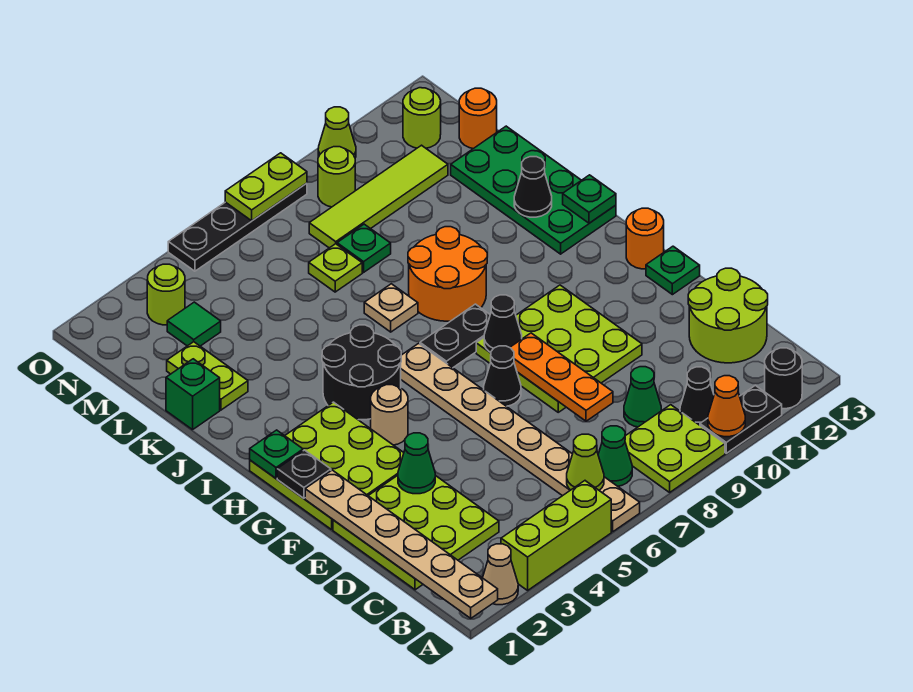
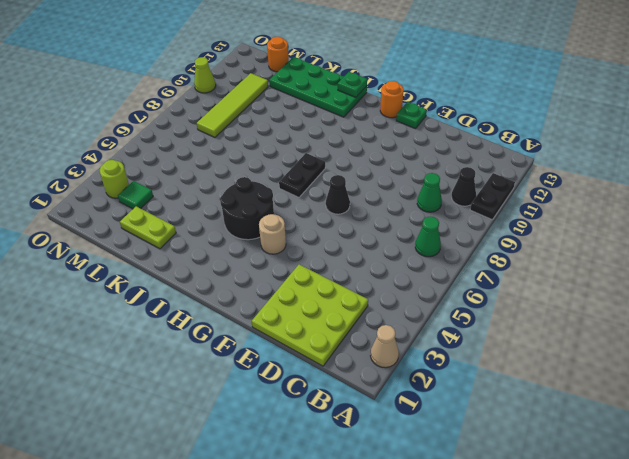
none -> lime brick A3:A5 level 1
none -> tan plate A6:H6 level 1
none -> lime plate A8:B9 level 1
none -> black round brick A12 level 1

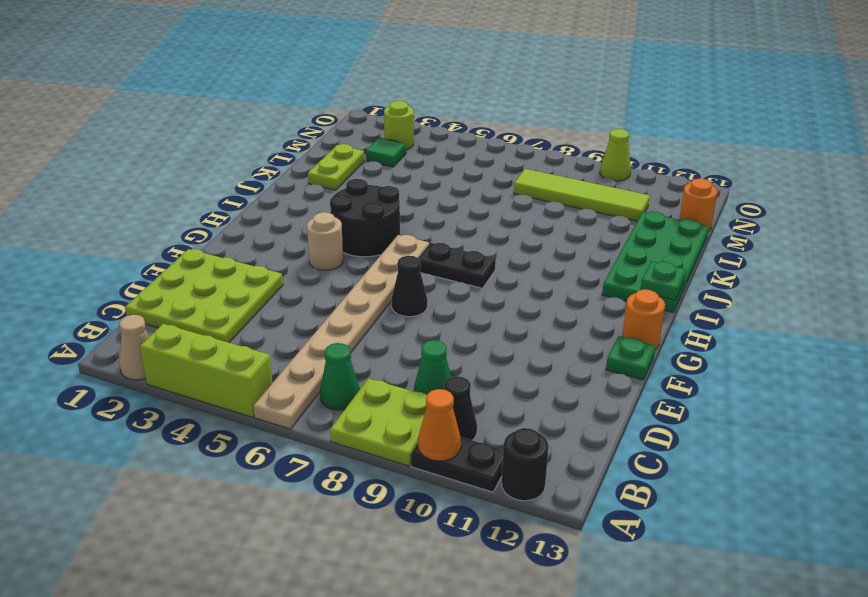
none -> lime round brick C12:D13 level 1
none -> lime plate E8:G10 level 1
none -> lime plate F1:H3 level 1
none -> orange round brick I8:J9 level 1

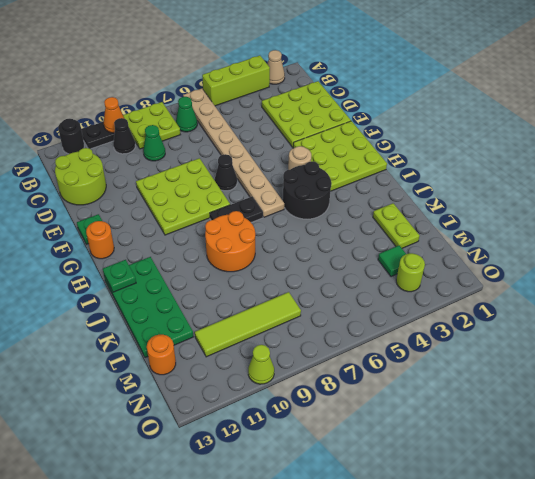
none -> tan plate J7 level 1
none -> green brick K1 level 1
none -> lime plate L7 level 1
none -> green plate L8 level 1

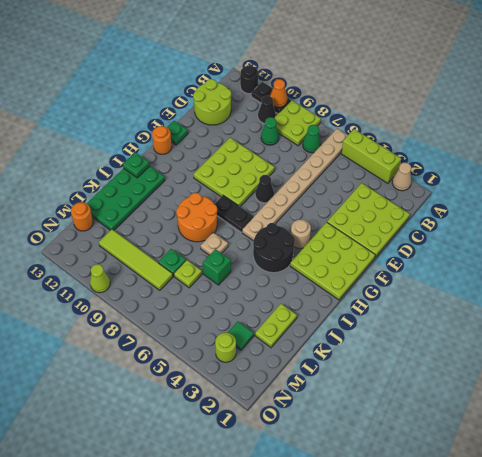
green brick K6 level 1 -> green brick K1 level 1
none -> lime round brick N9 level 1
none -> lime round brick N12 level 1
none -> black plate O5:O8 level 1
none -> tan plate A1:F1 level 2

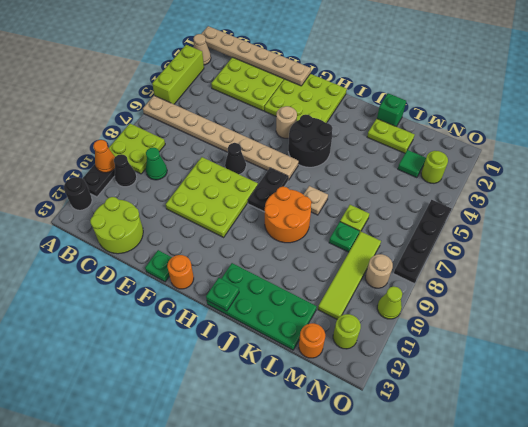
tan round brick N9 level 1 -> lime round brick N9 level 1
none -> green cone B7 level 1
none -> lime cone B6 level 2
none -> orange plate D8:F8 level 2
none -> green cone E3 level 2

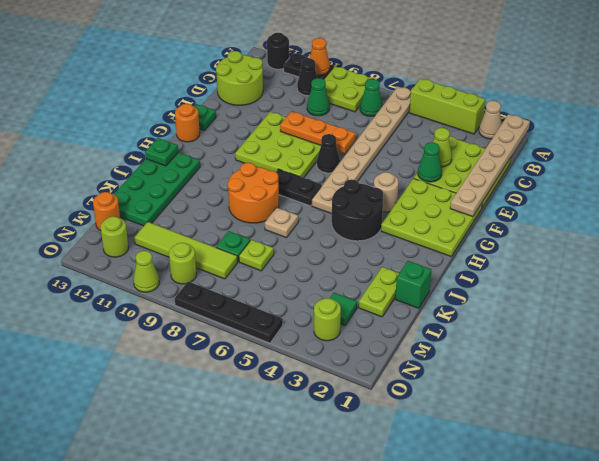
lime cone D3 level 2 -> lime cone B6 level 2
orange plate E7:E9 level 2 -> orange plate D8:F8 level 2
none -> black plate G1 level 2
none -> black cone G8 level 2
none -> green plate H1 level 2
none -> black cone J12 level 2

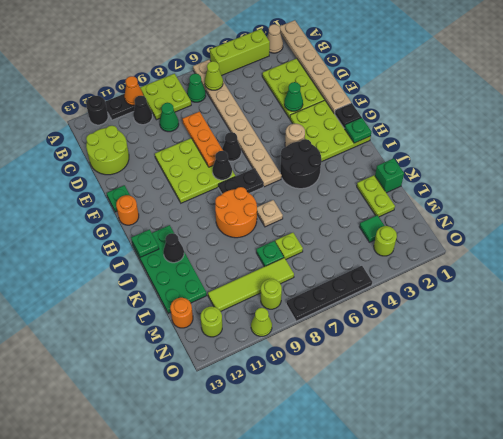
none -> lime plate O7:O8 level 2

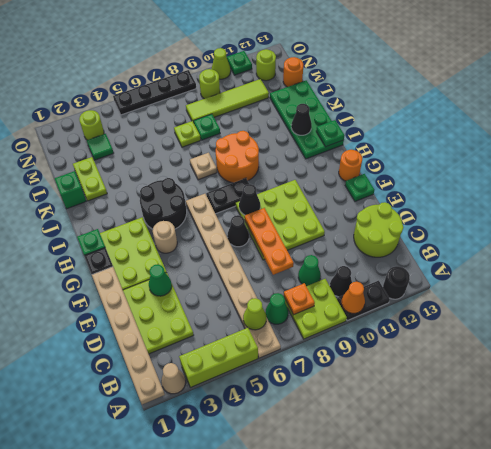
orange plate B8 level 2 -> none
green plate O11 level 1 -> none
none -> lime plate O7:O8 level 2

